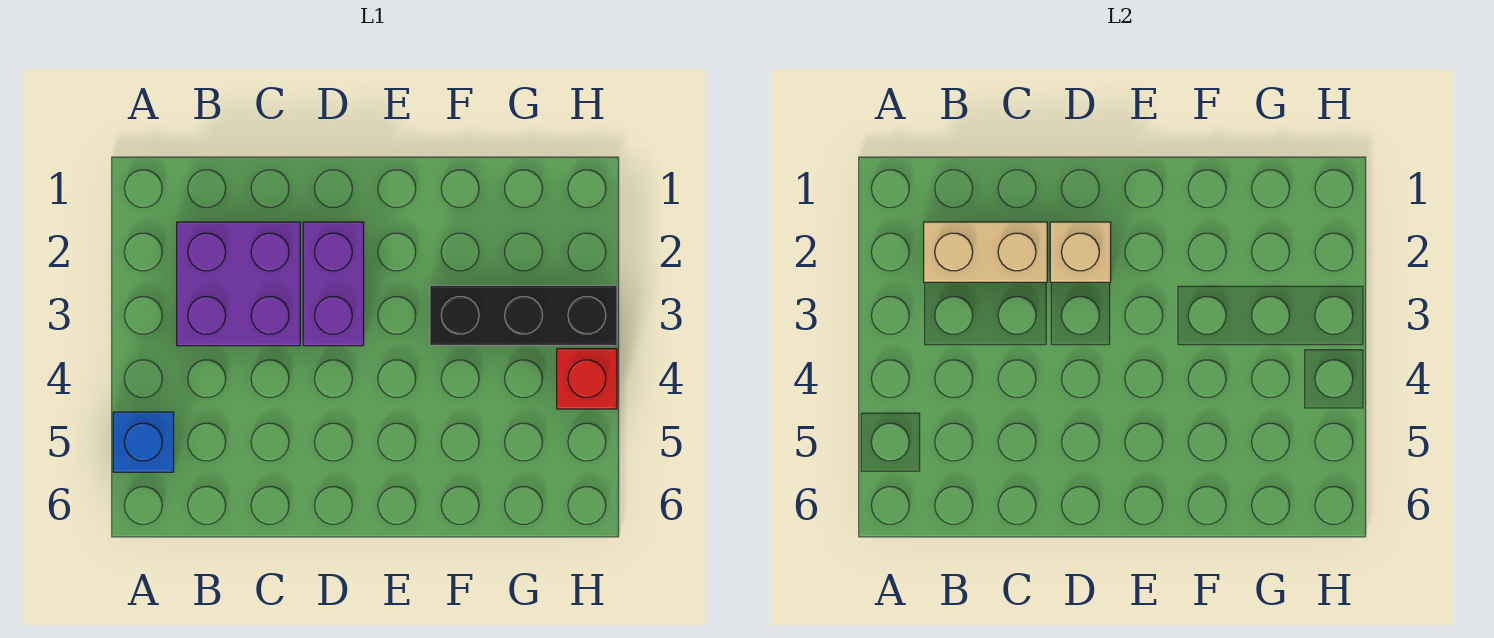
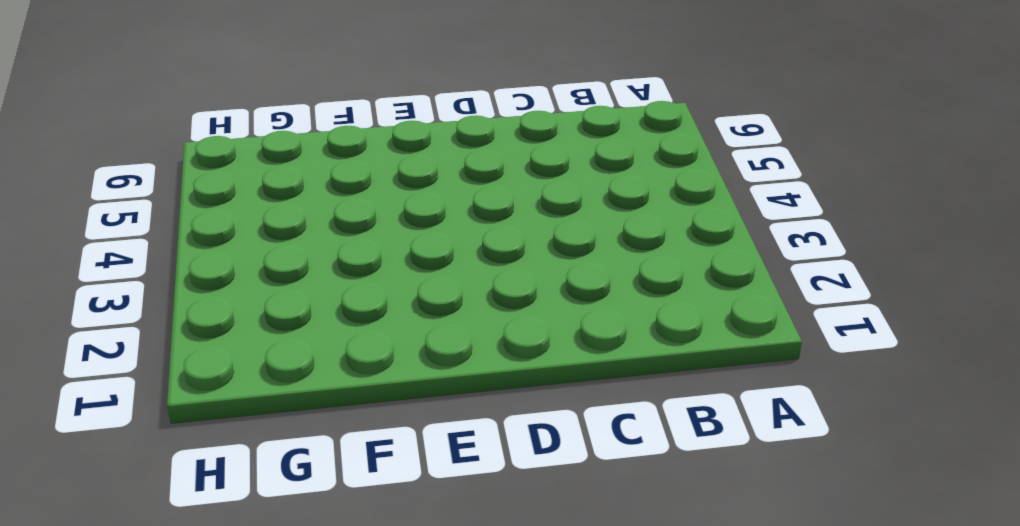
none -> blue brick A5 level 1
none -> purple brick B2:C3 level 1

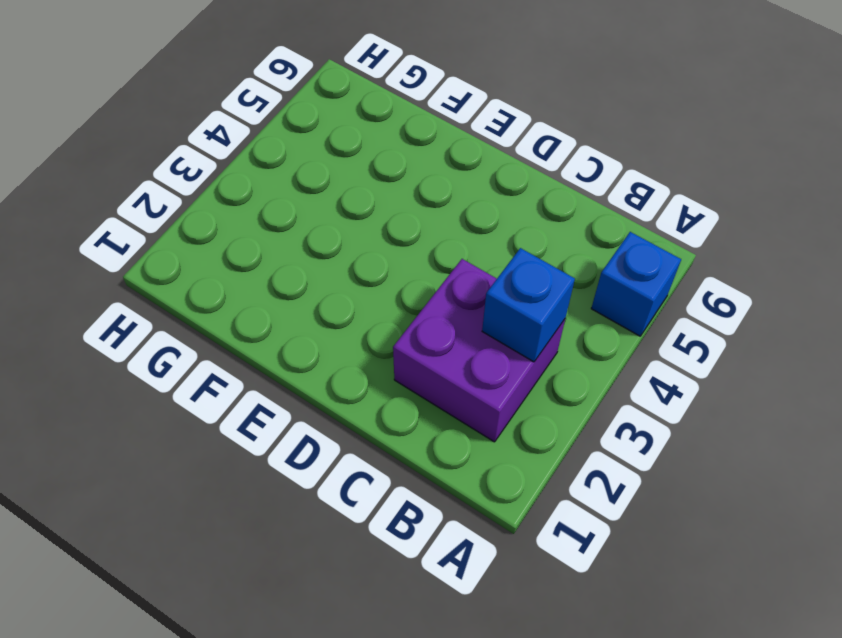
blue brick B3 level 2 -> none
none -> purple brick D2:D3 level 1
none -> black brick F3:H3 level 1

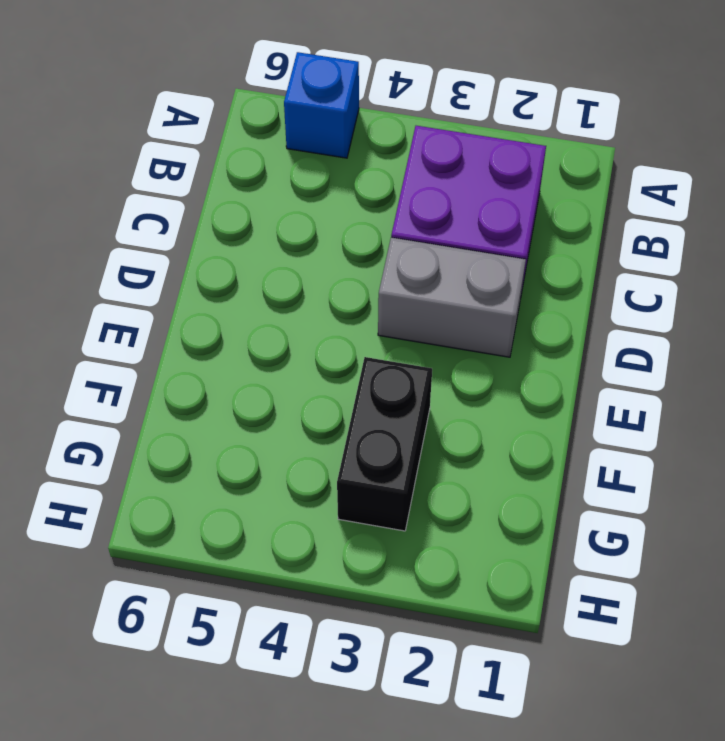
grey brick D2:D3 level 1 -> purple brick D2:D3 level 1
black brick F3:G3 level 1 -> black brick F3:H3 level 1
none -> red brick H4 level 1
none -> tan brick B2:C2 level 2

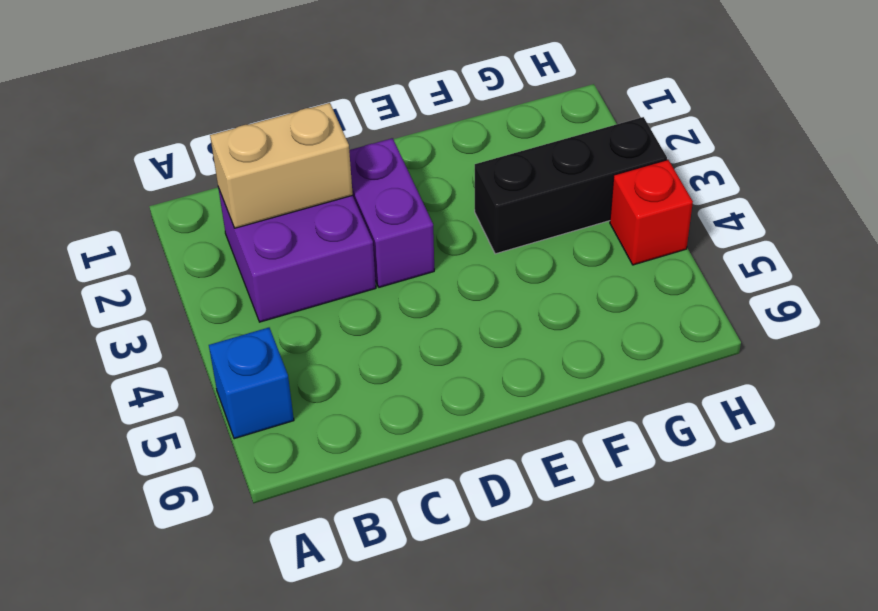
none -> tan brick D2 level 2

